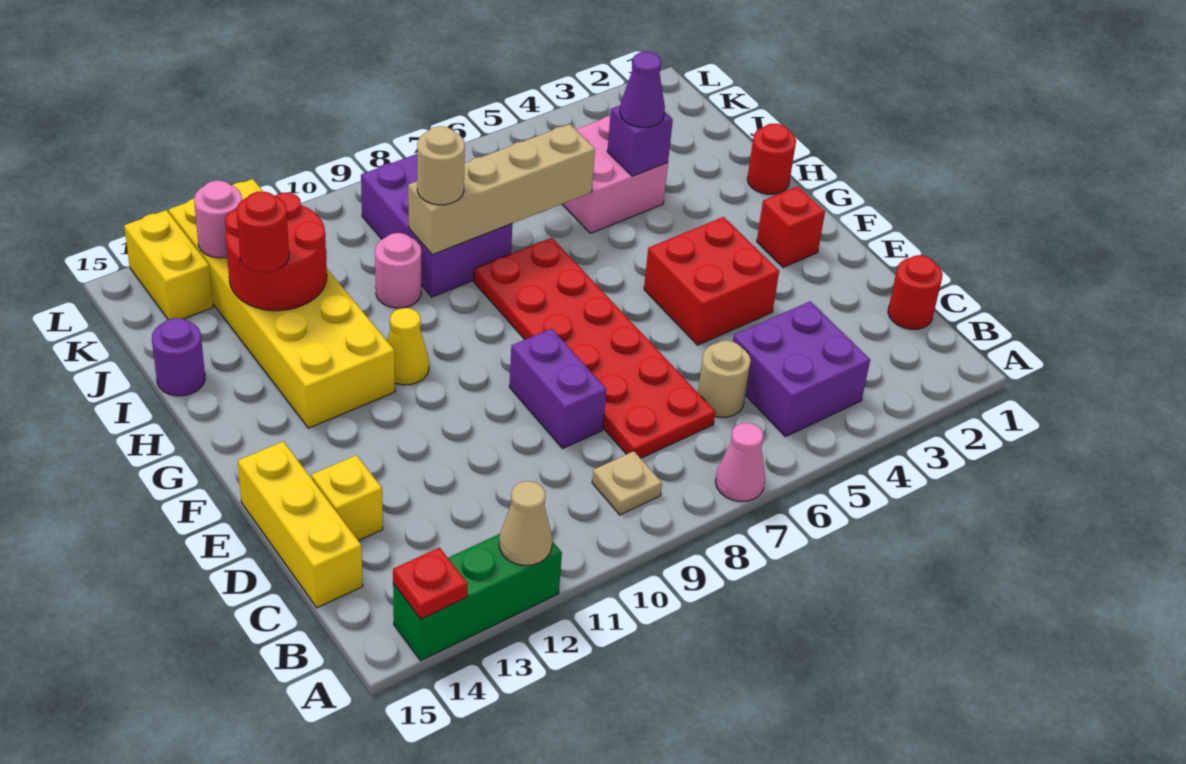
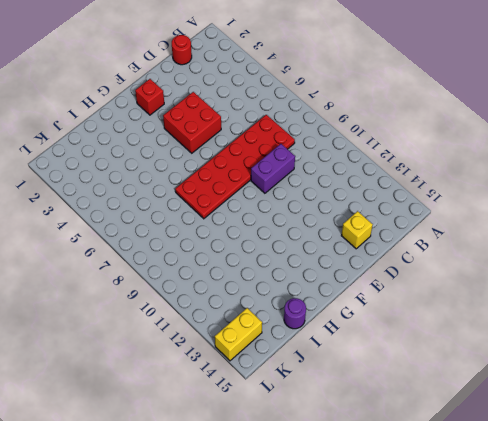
none -> pink cone A7 level 1
none -> green brick A12:A14 level 1
none -> purple brick B4:C5 level 1

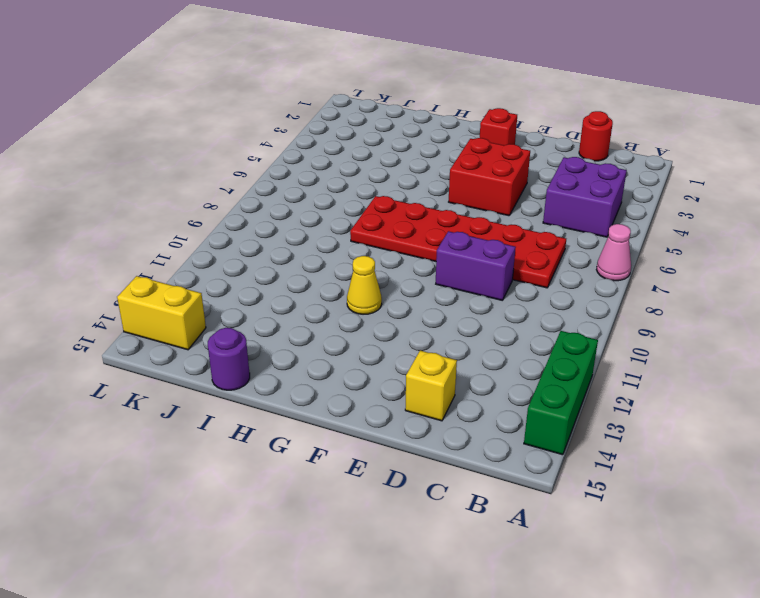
none -> tan plate B9 level 1
none -> tan round brick C6 level 1
none -> yellow brick C15:E15 level 1

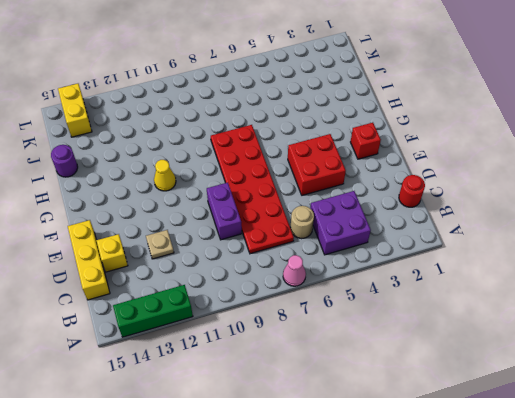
tan plate D12 level 1 -> tan plate B9 level 1
none -> yellow brick G12:L13 level 1
none -> red round brick H1 level 1
none -> pink brick I4:J5 level 1

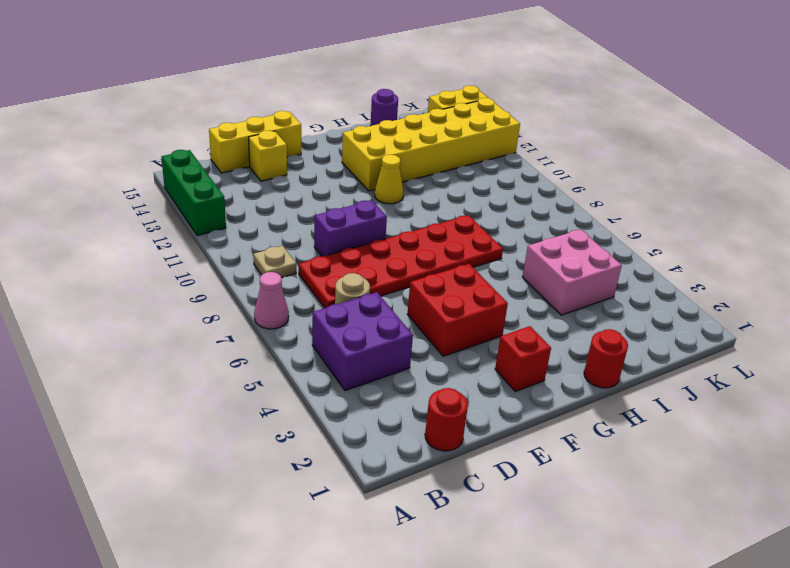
none -> purple brick I8:K9 level 1
none -> pink round brick I10 level 1
none -> tan cone A12 level 2

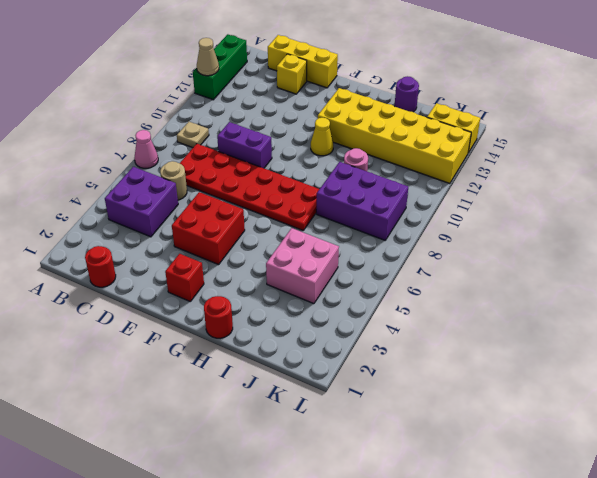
none -> red plate A14 level 2
none -> purple brick I4 level 2
none -> tan brick I6:I9 level 2

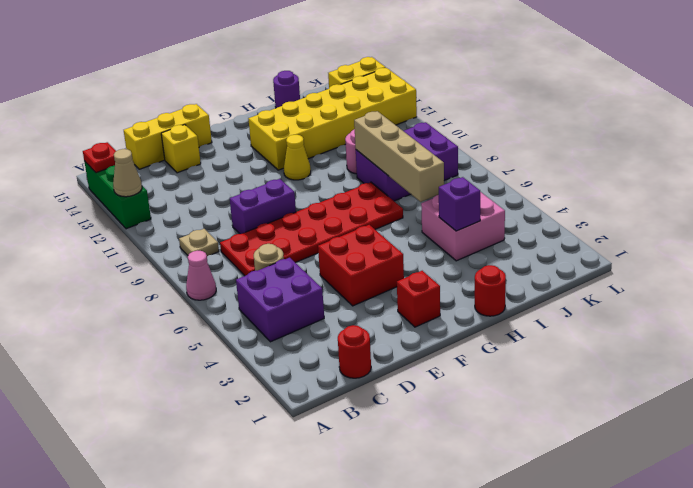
none -> red round brick I12:J13 level 2
none -> pink round brick K13 level 2
none -> purple cone I4 level 3

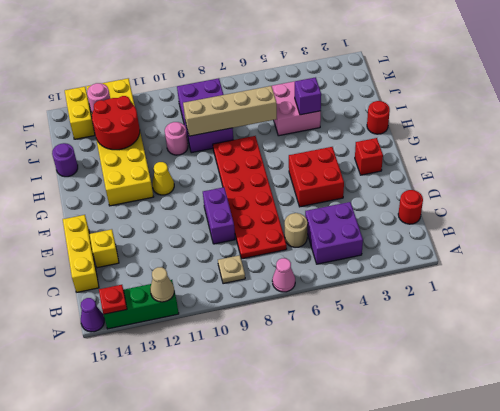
purple cone A15 level 1 -> purple cone I4 level 3
none -> tan round brick I9 level 3
none -> red round brick I13 level 3

